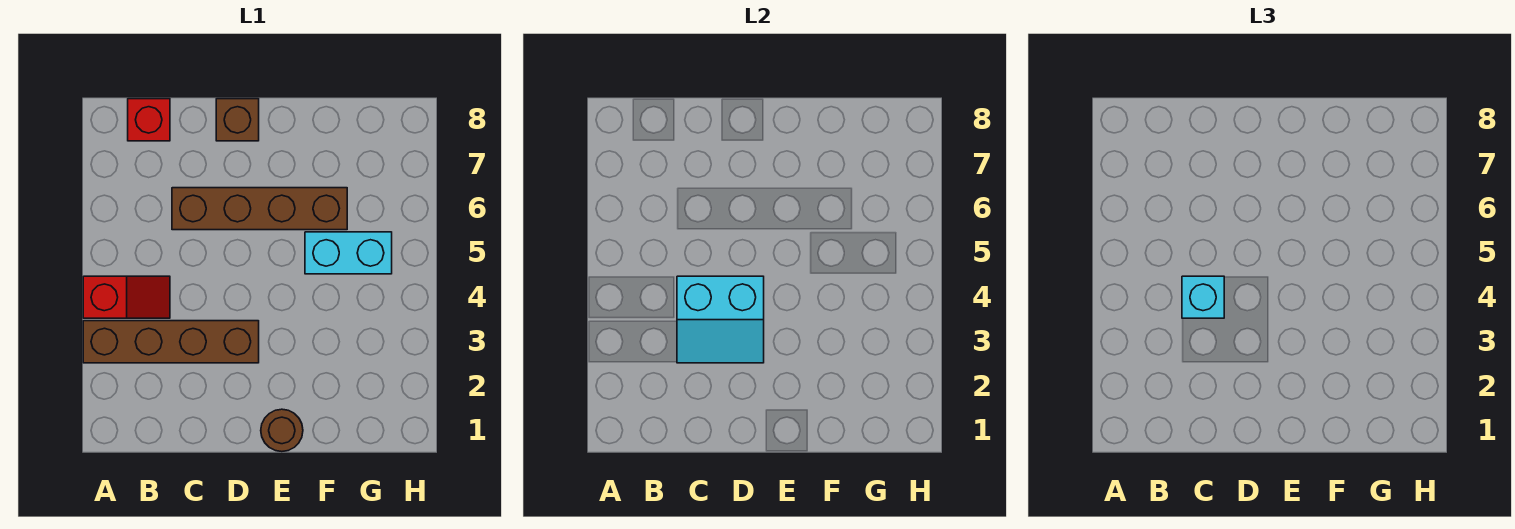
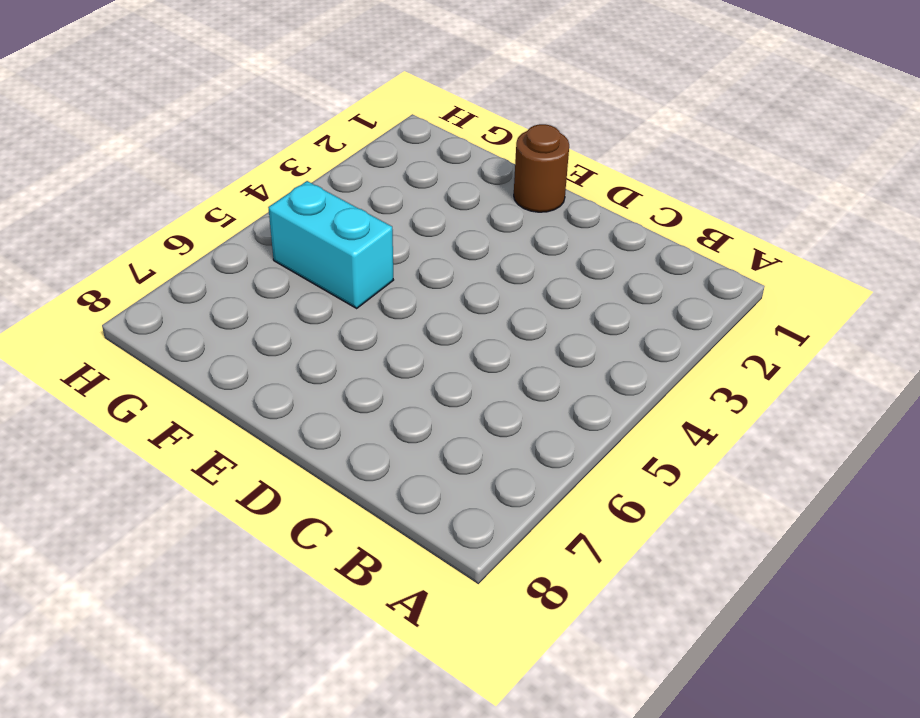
none -> brown brick A3:D3 level 1
none -> red slope A4:B4 level 1 top A

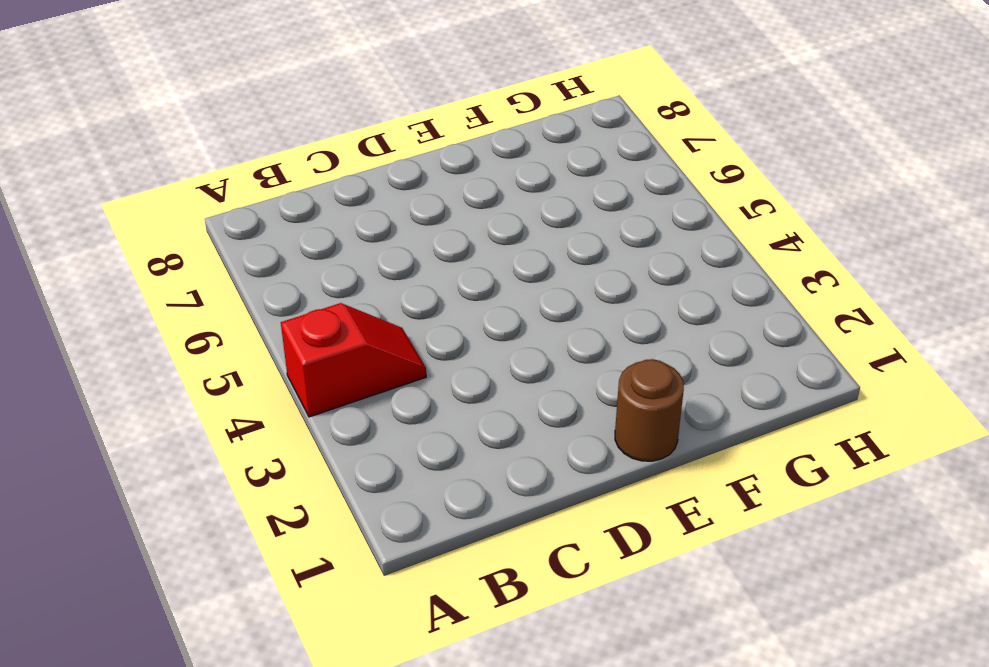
none -> brown brick A3:D3 level 1
none -> red brick B8 level 1

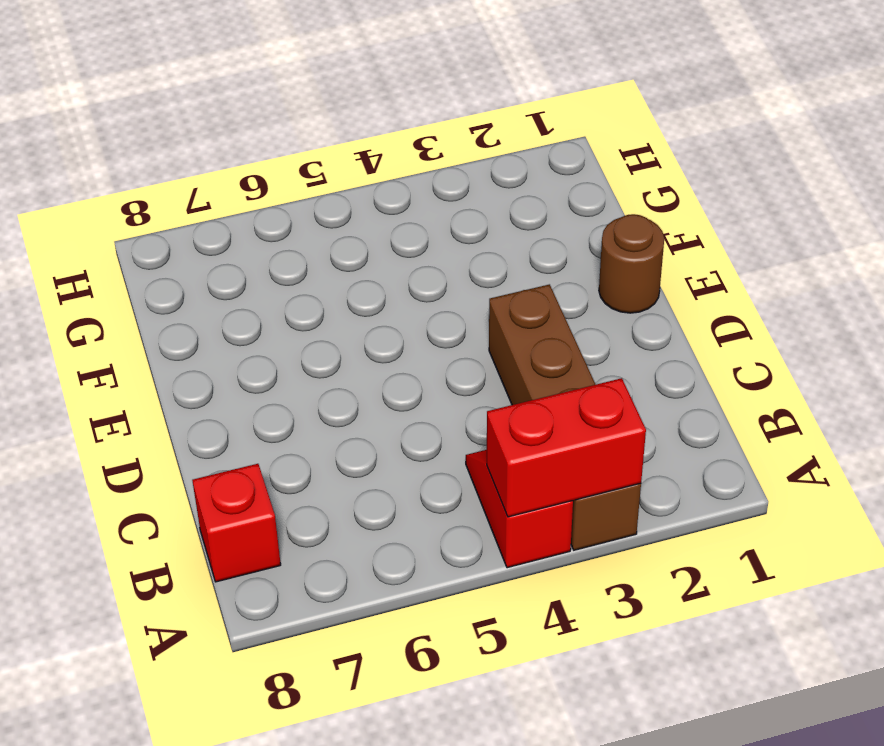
red brick A3:A4 level 2 -> none
none -> brown brick C6:F6 level 1
none -> brown brick D8 level 1

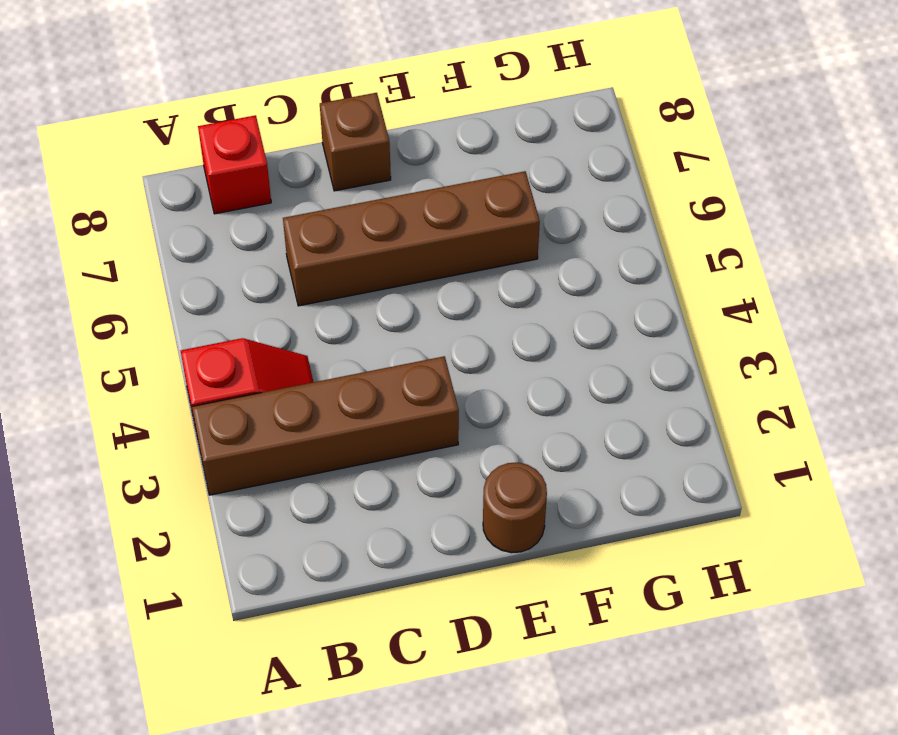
none -> cyan brick F5:G5 level 1
none -> cyan slope C3:D4 level 2 top 4

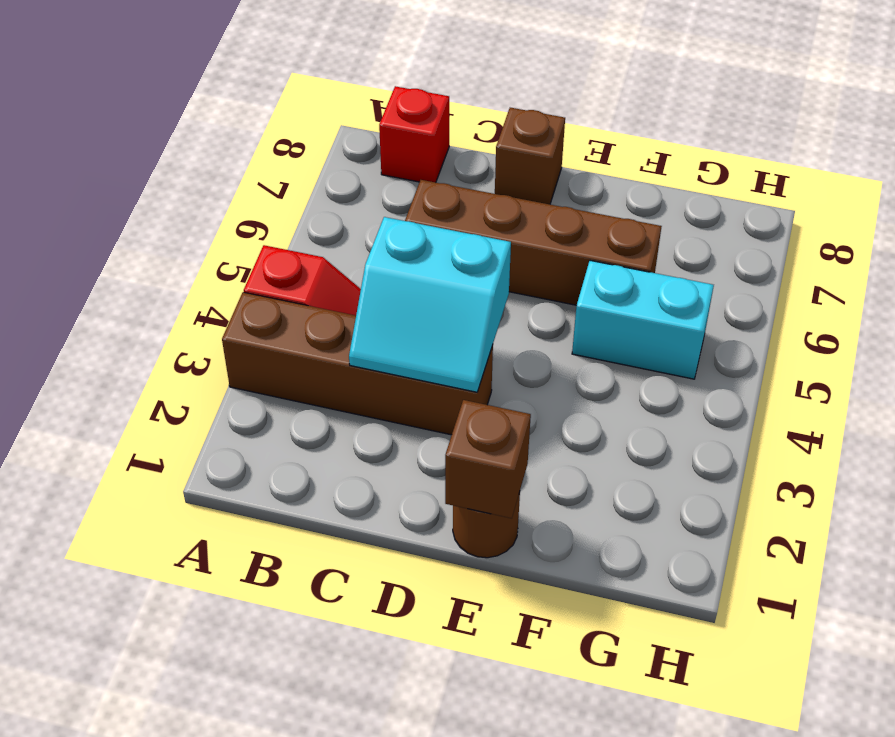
brown brick E1 level 2 -> none
none -> cyan brick C4 level 3

